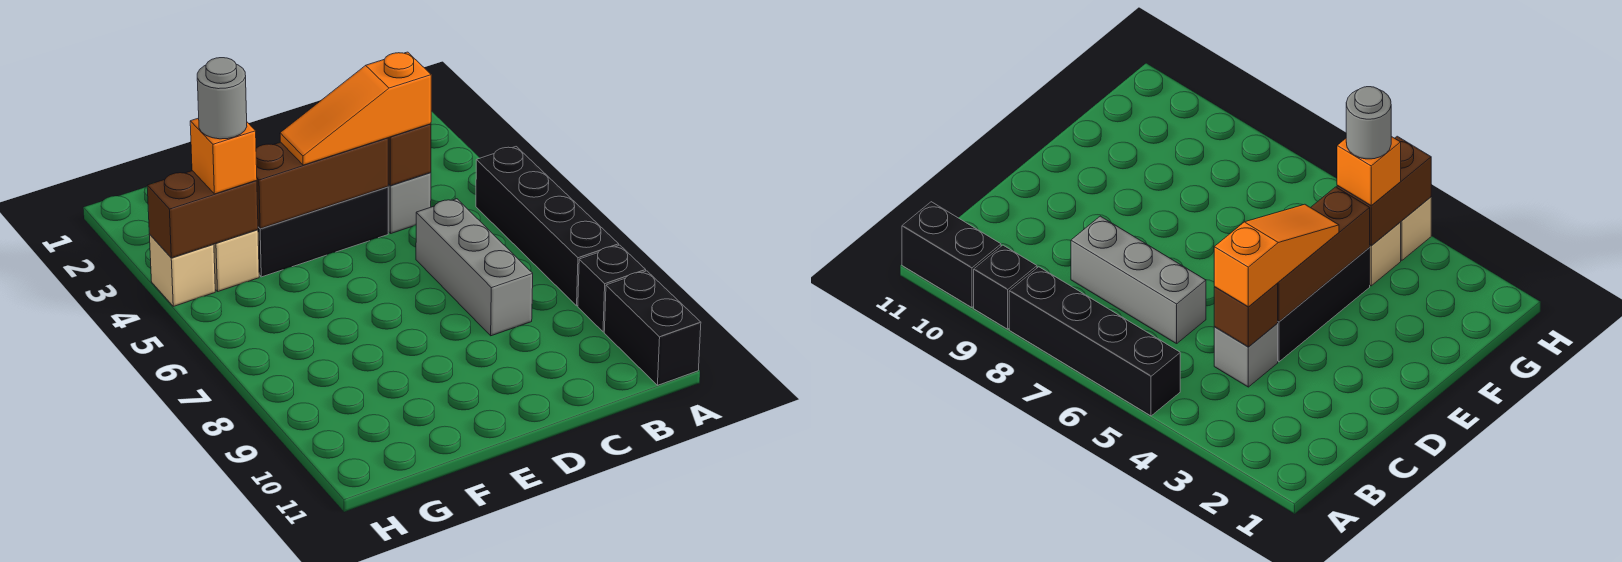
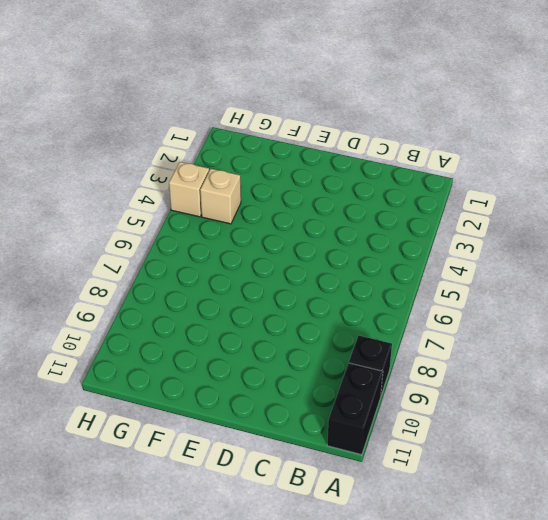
none -> black brick A5:A8 level 1
none -> grey brick C4 level 1
none -> grey brick C6:C8 level 1

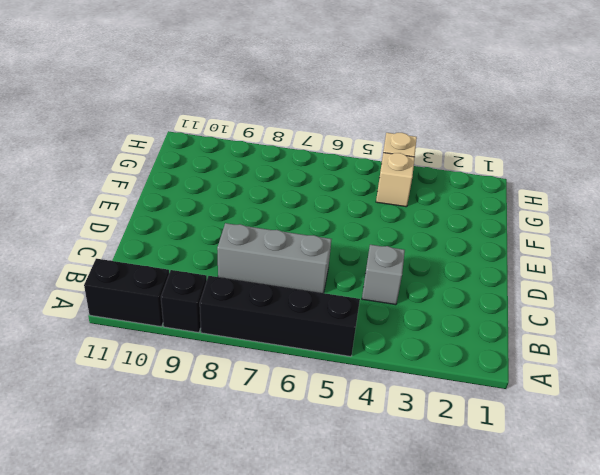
none -> black brick D4:F4 level 1
none -> brown brick C4 level 2
none -> brown brick D4:F4 level 2

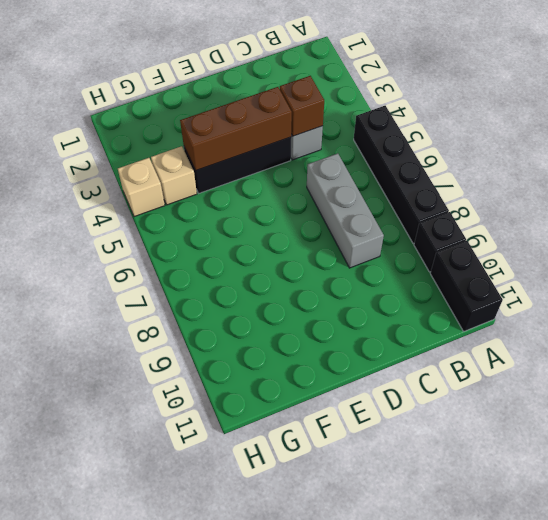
none -> brown brick G4:H4 level 2
none -> orange slope C4:E4 level 3 top C
none -> orange brick G4 level 3

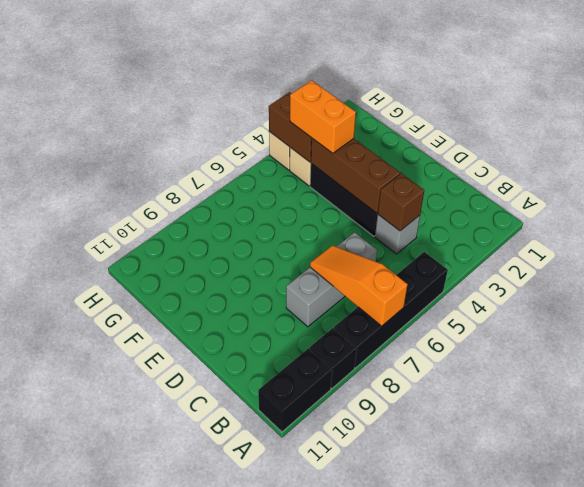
orange slope A7:C7 level 2 top A -> orange slope C4:E4 level 3 top C
orange brick F4:G4 level 3 -> orange brick G4 level 3
none -> grey round brick G4 level 4

